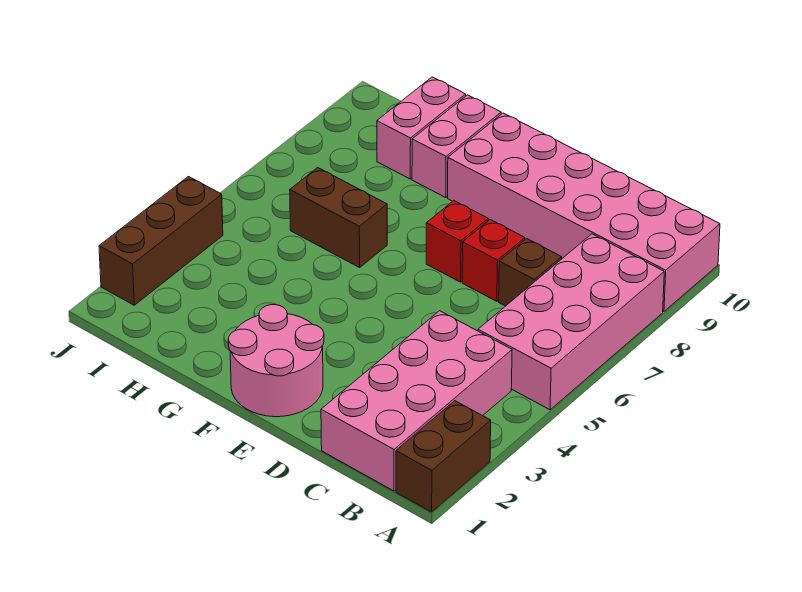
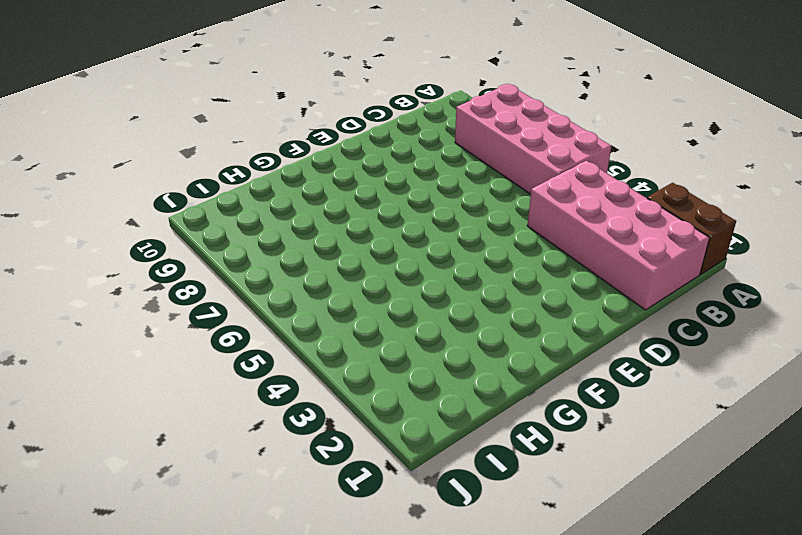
none -> pink brick A9:F10 level 1
none -> brown brick C7 level 1
none -> red brick D7 level 1

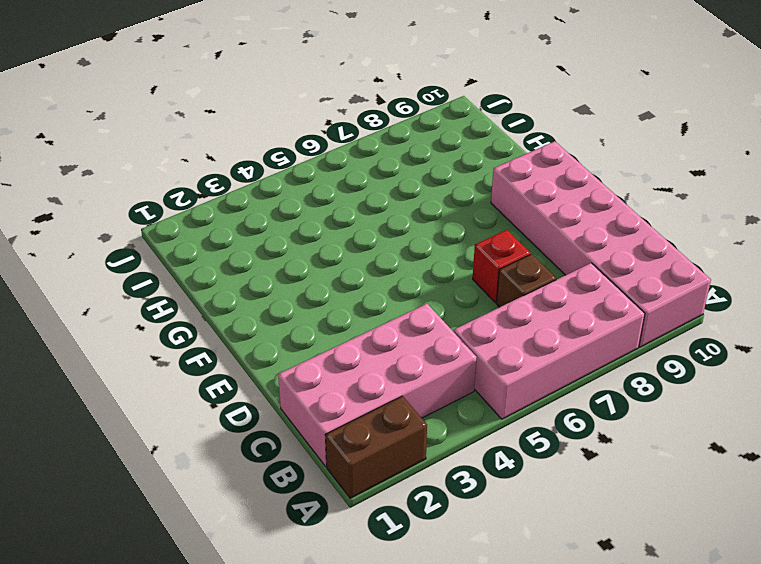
none -> pink round brick E1:F2 level 1
none -> red brick E7 level 1
none -> brown brick G6:H6 level 1

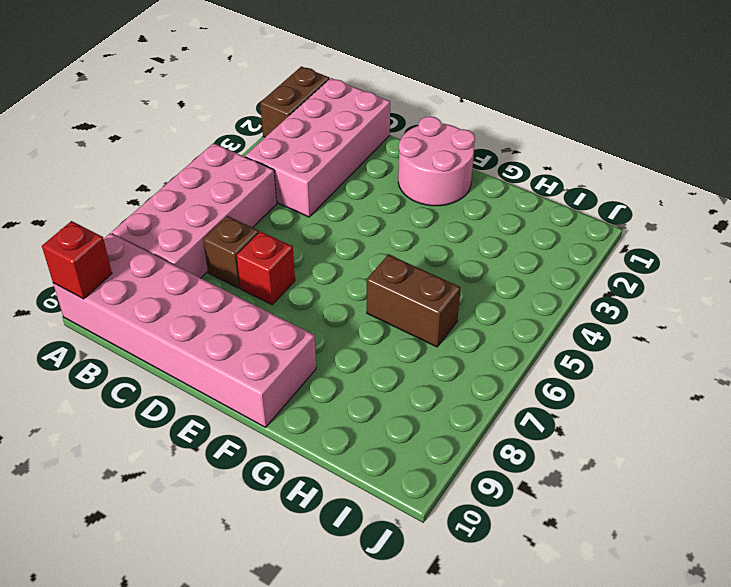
red brick A10 level 2 -> red brick E7 level 1
none -> pink brick G9:G10 level 1
none -> pink brick H9:H10 level 1
none -> brown brick J2:J4 level 1

